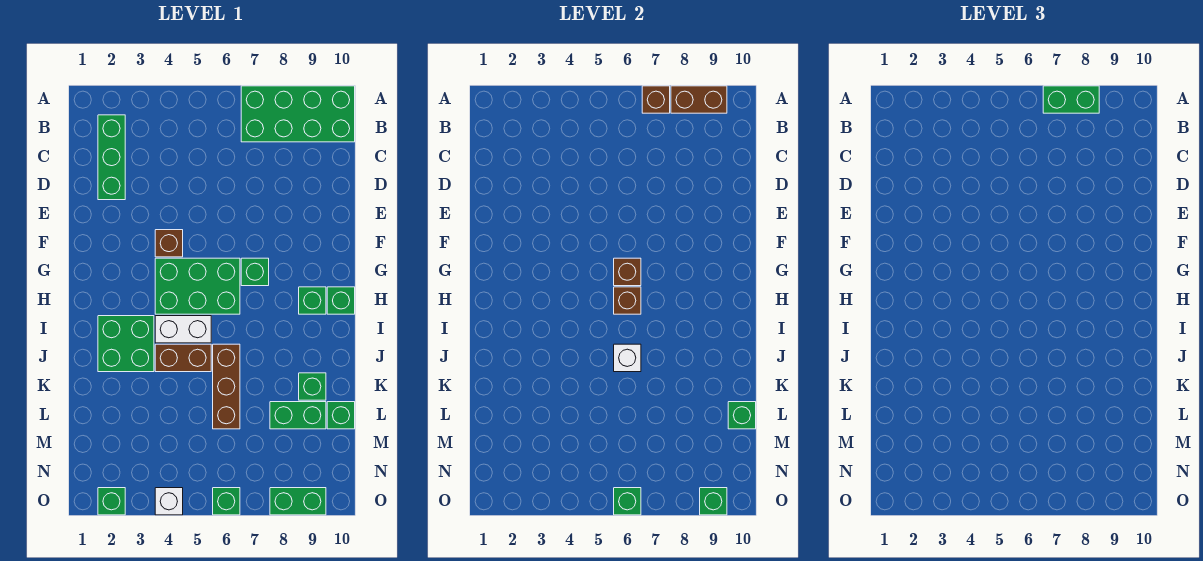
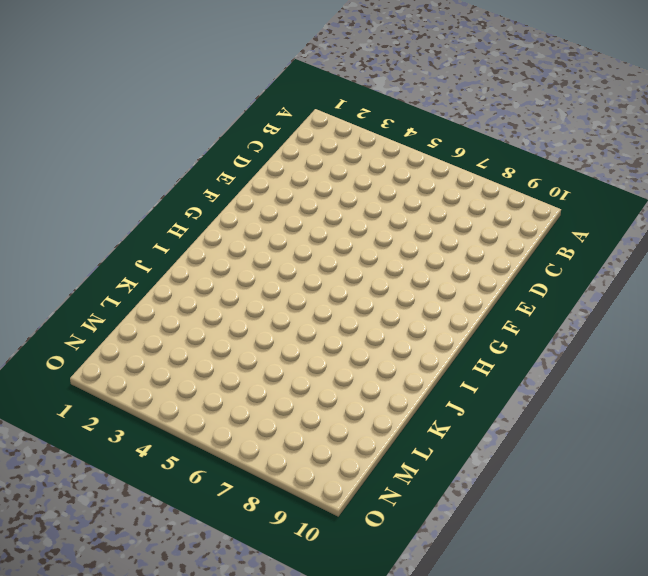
none -> green brick A7:B10 level 1
none -> green brick B2:D2 level 1
none -> brown brick F4 level 1

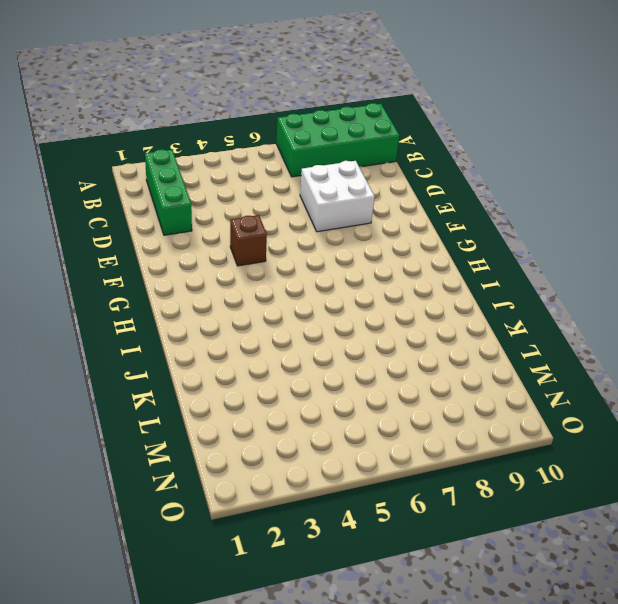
white brick D7:E8 level 1 -> none
none -> green brick G4:H6 level 1
none -> green brick G7 level 1
none -> green brick H9 level 1

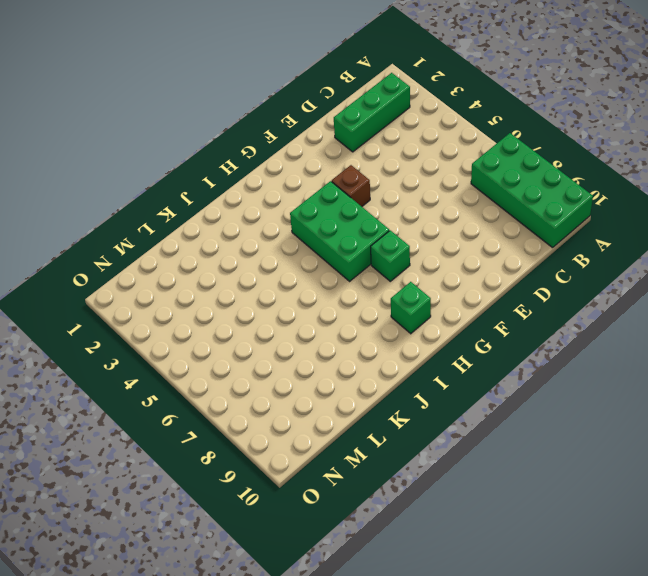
none -> green brick H10 level 1
none -> green brick I2:J3 level 1
none -> white brick I4:I5 level 1

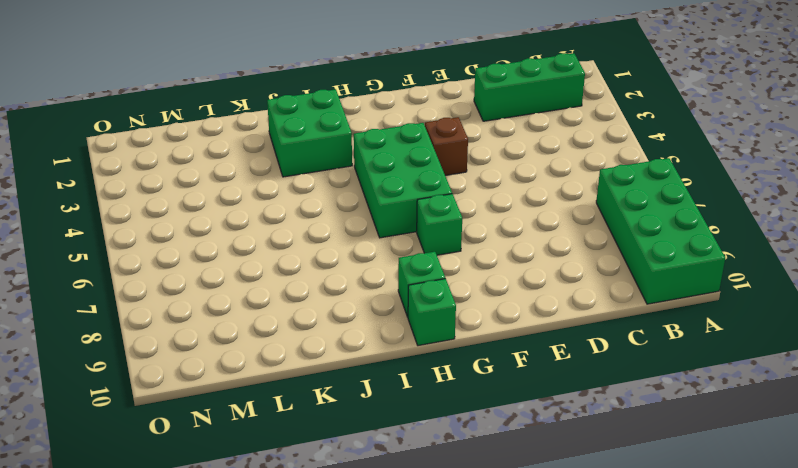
none -> white brick I4:I5 level 1
none -> brown brick J4:J5 level 1
none -> brown brick J6:L6 level 1

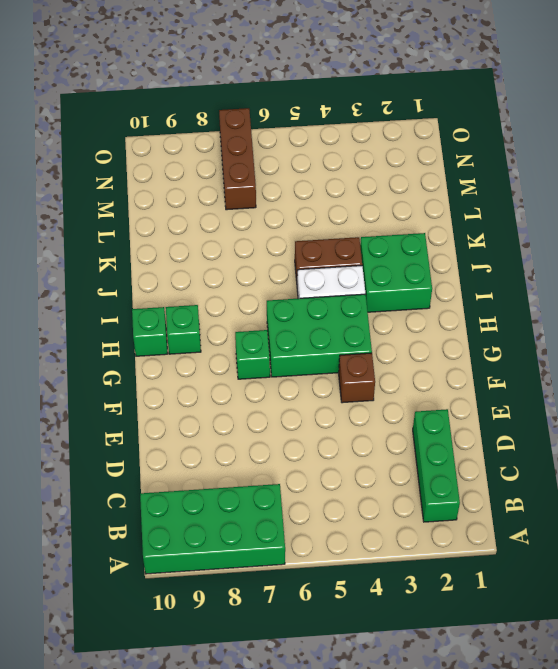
brown brick M7:O7 level 1 -> brown brick J6:L6 level 1
none -> green brick K9 level 1
none -> green brick L8:L9 level 1
none -> green brick L10 level 1

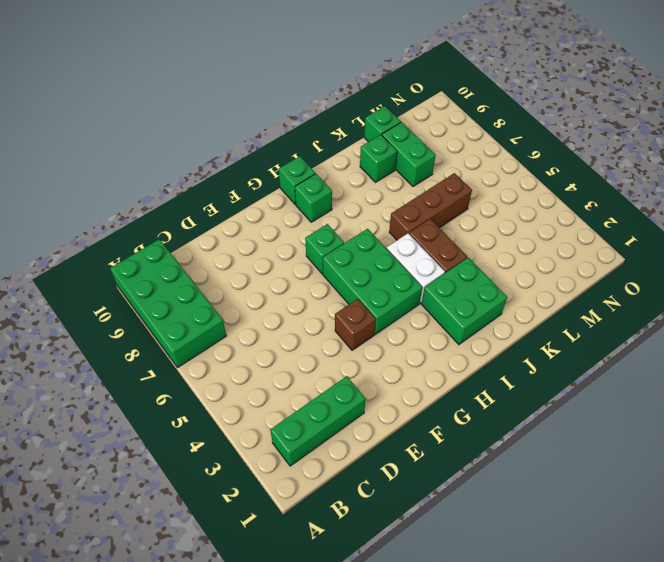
none -> green brick O2 level 1
none -> white brick O4 level 1
none -> green brick O6 level 1

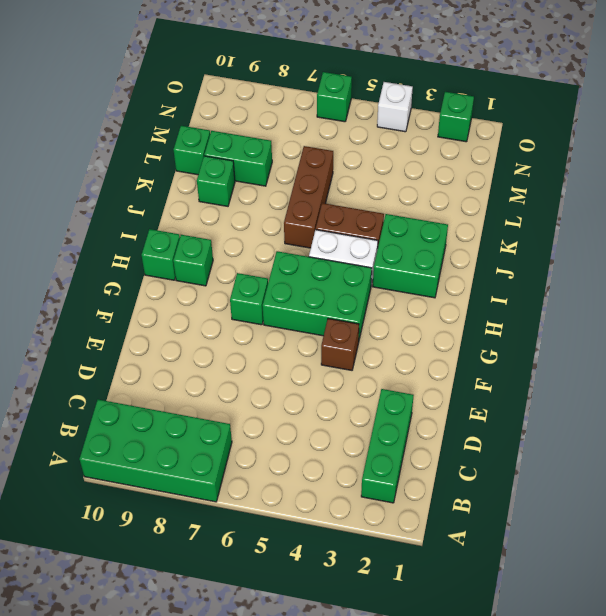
none -> green brick O8:O9 level 1
none -> brown brick A7 level 2
none -> brown brick A8:A9 level 2

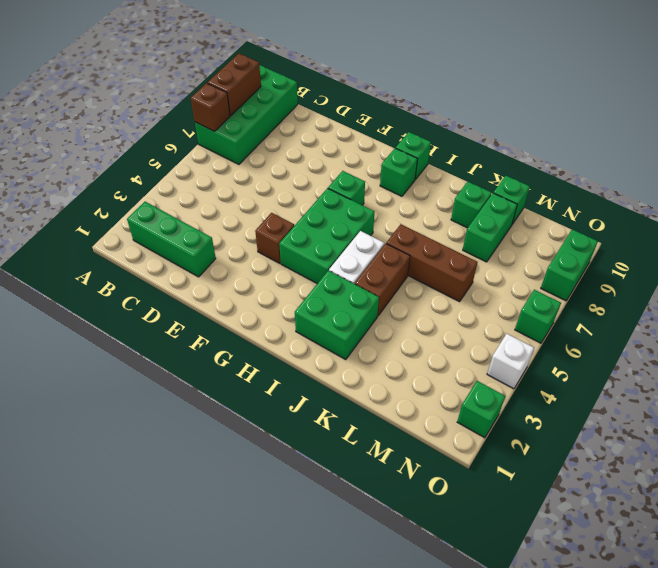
none -> brown brick G6 level 2
none -> brown brick H6 level 2
none -> white brick J6 level 2

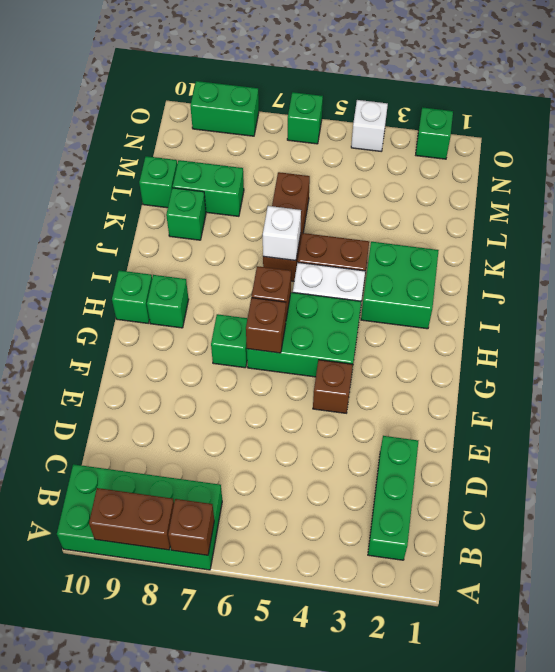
none -> green brick L10 level 2
none -> green brick O6 level 2
none -> green brick O9 level 2

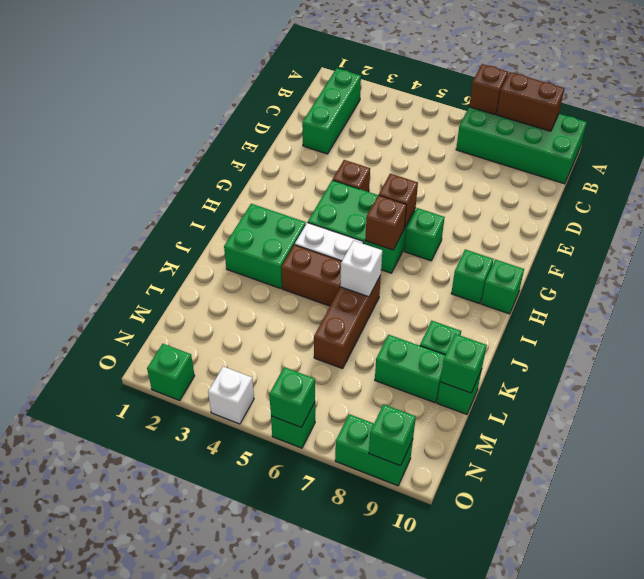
none -> green brick A7:A8 level 3

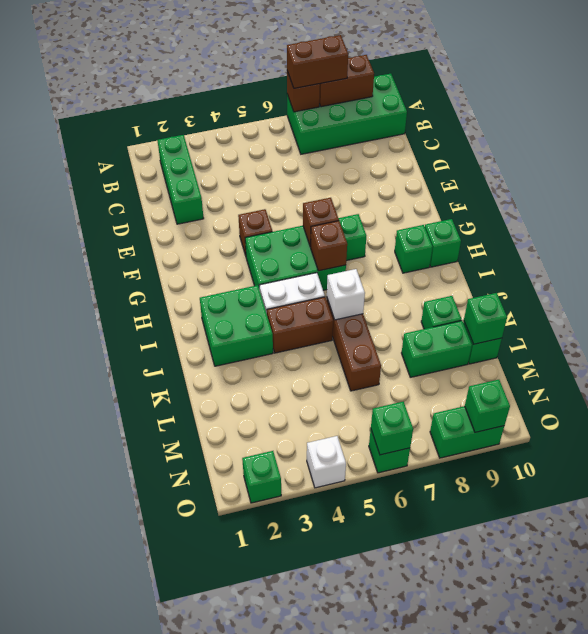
brown brick A7:A8 level 3 -> green brick A7:A8 level 3

